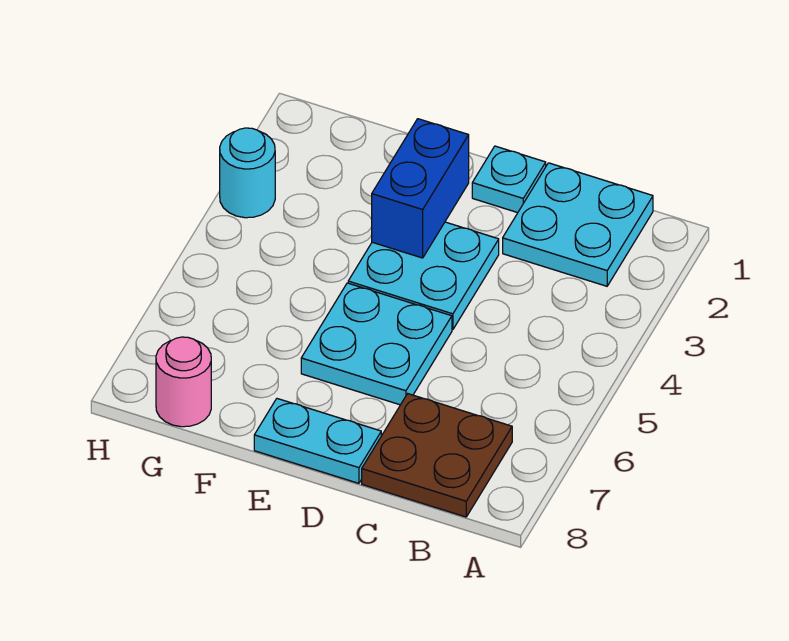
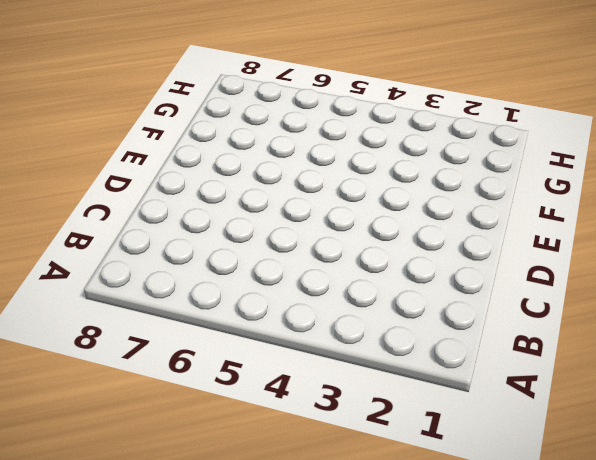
none -> cyan plate B1:C2 level 1
none -> brown plate B7:C8 level 1

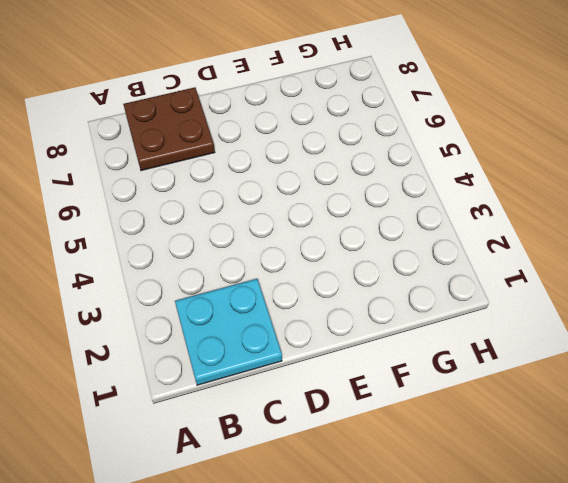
none -> cyan plate D1 level 1
none -> cyan plate D3:E4 level 1

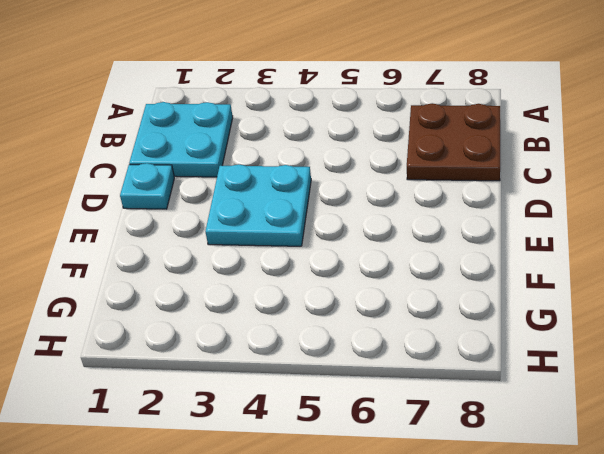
none -> cyan plate D5:E6 level 1
none -> cyan plate D8:E8 level 1

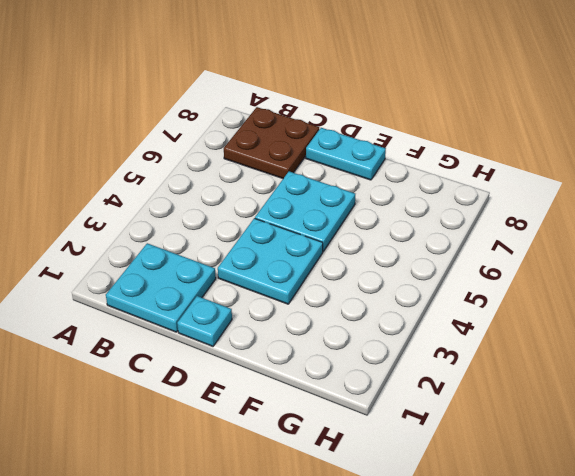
none -> pink round brick G8 level 1
none -> cyan round brick H3 level 1

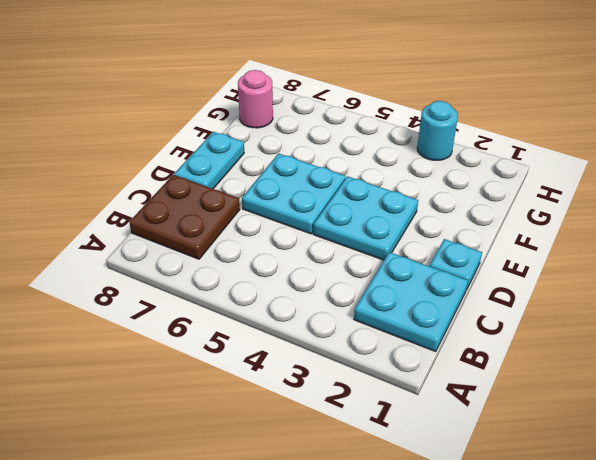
none -> blue brick E2:E3 level 2

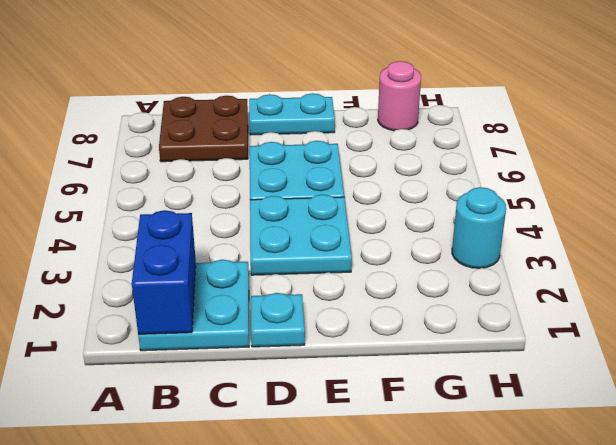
blue brick B1:B2 level 2 -> blue brick E2:E3 level 2

